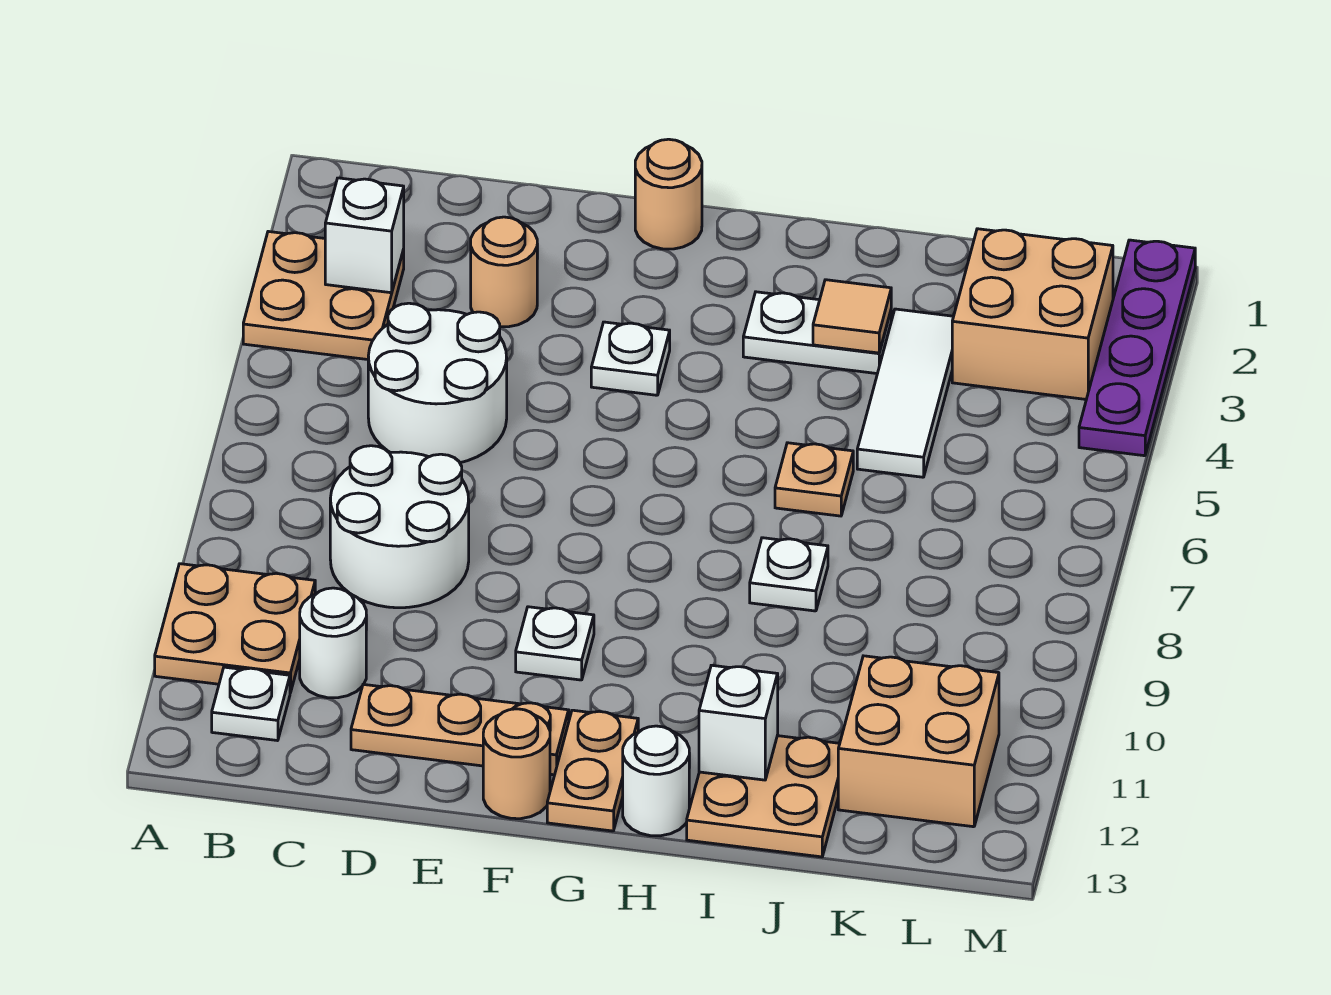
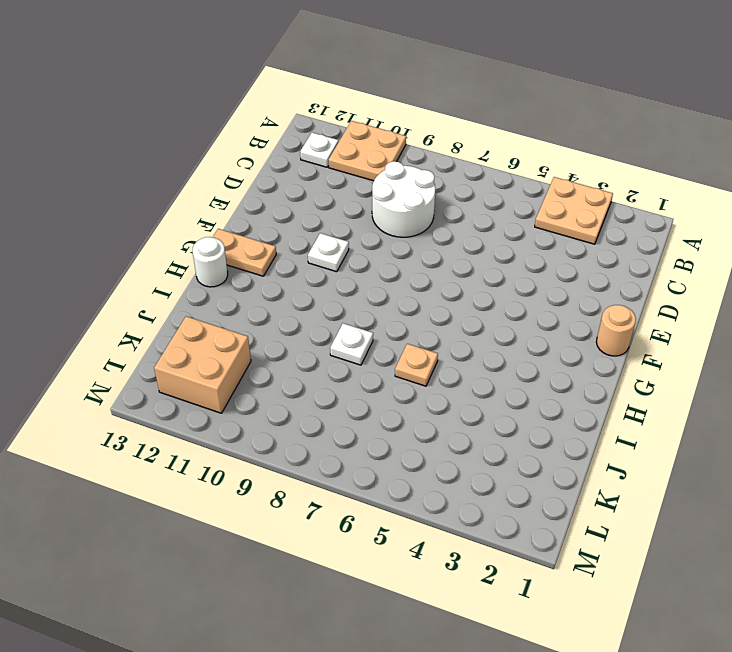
none -> white round brick C5:D6 level 1
none -> white round brick C11 level 1
none -> tan round brick D3 level 1

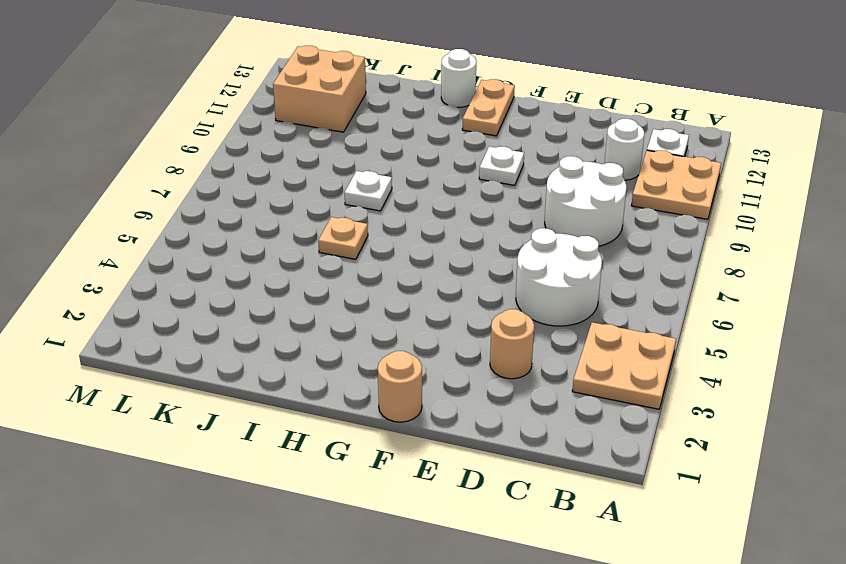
none -> tan plate D12:F12 level 1
none -> white plate F4 level 1
none -> tan round brick F13 level 1

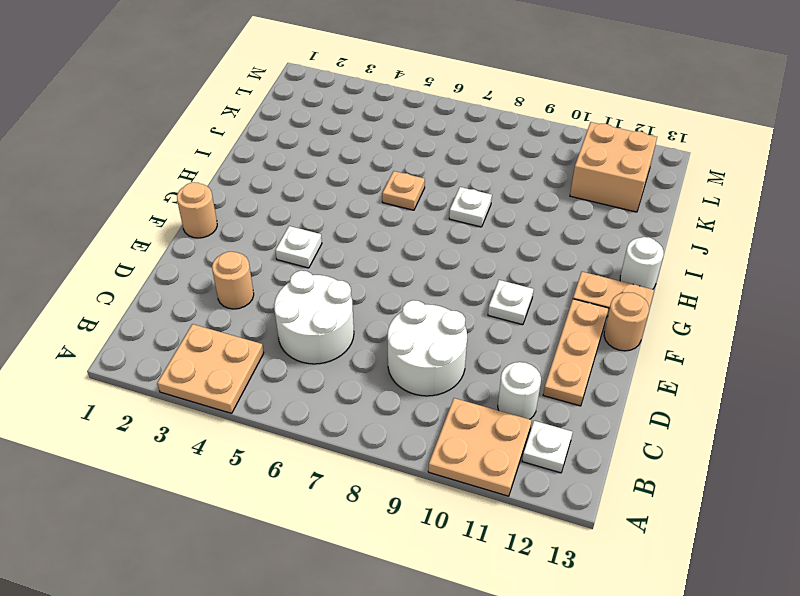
none -> white plate H3:I3 level 1
none -> tan plate I12:J13 level 1
none -> white tile J3:J5 level 1

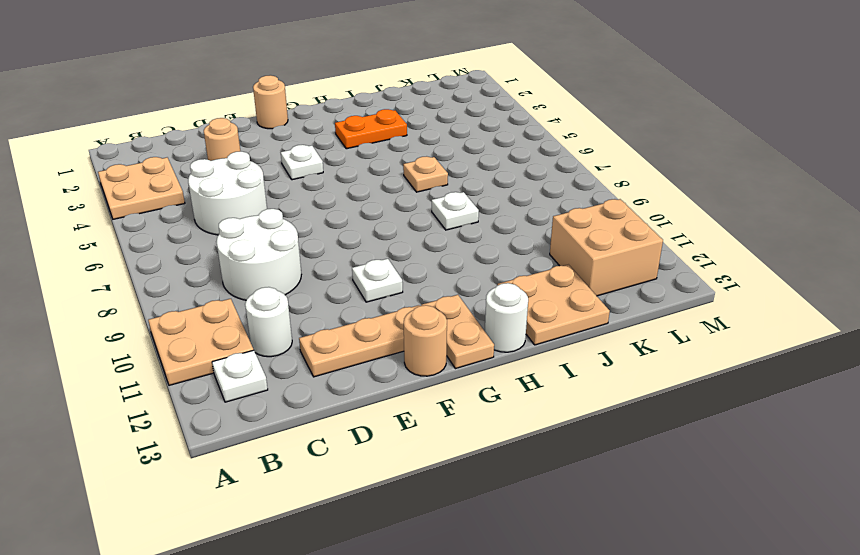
orange plate H3:I3 level 1 -> white plate H3:I3 level 1
none -> white tile J3:J5 level 1
none -> tan brick K2:L3 level 1
none -> purple plate M1:M4 level 1

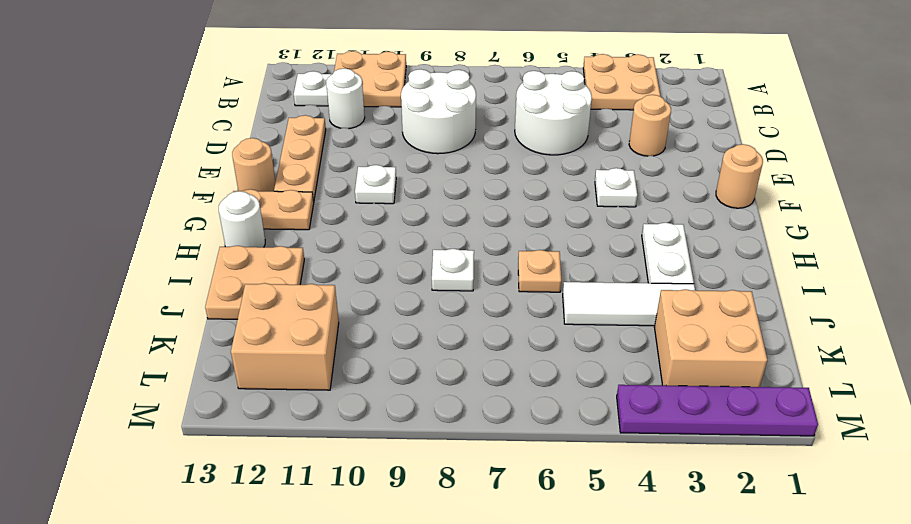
none -> white brick B3 level 2
none -> tan tile I3 level 2
none -> white brick I12 level 2

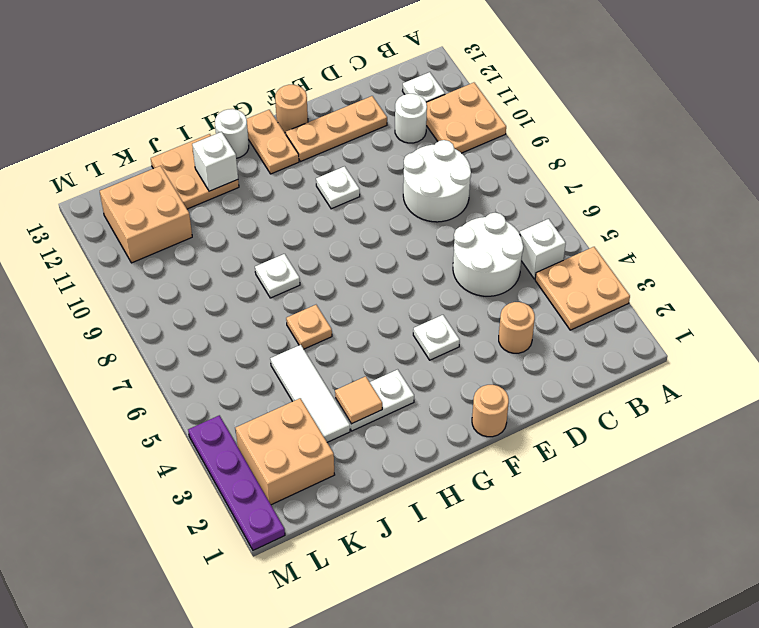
white brick B5 level 1 -> white brick B3 level 2

